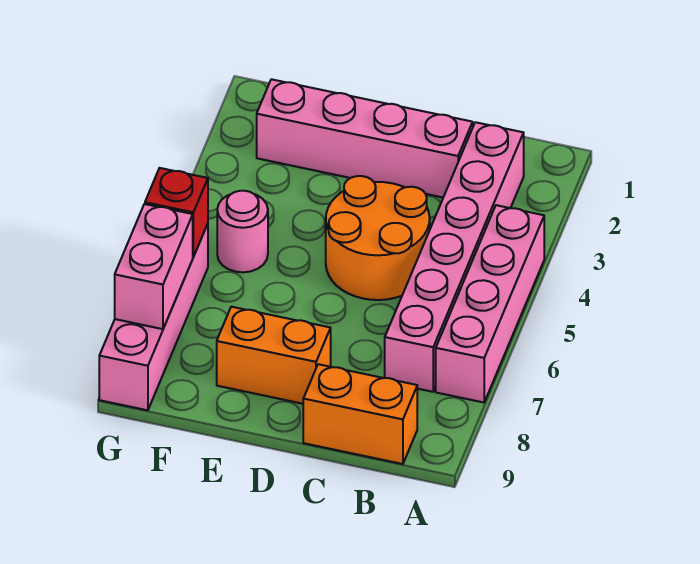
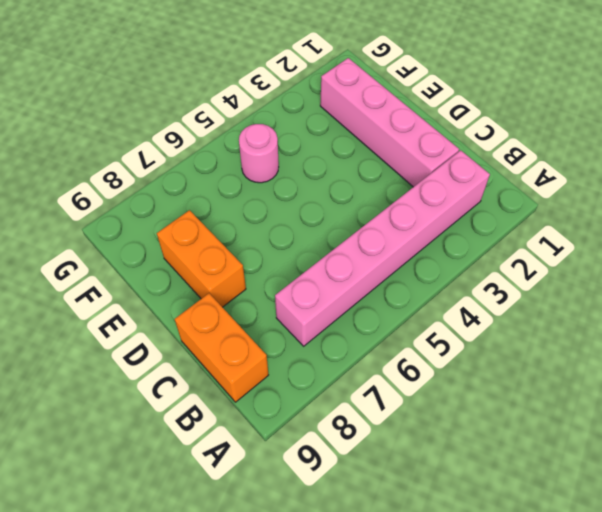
none -> pink brick A4:A7 level 1
none -> orange round brick C4:D5 level 1

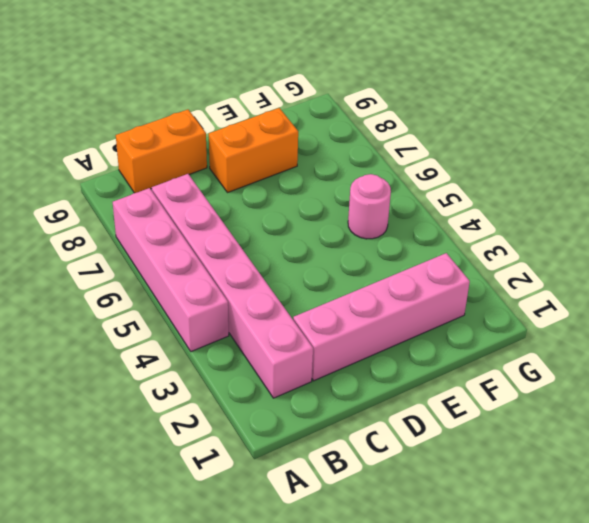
none -> orange round brick C4:D5 level 1
none -> pink brick G6:G9 level 1

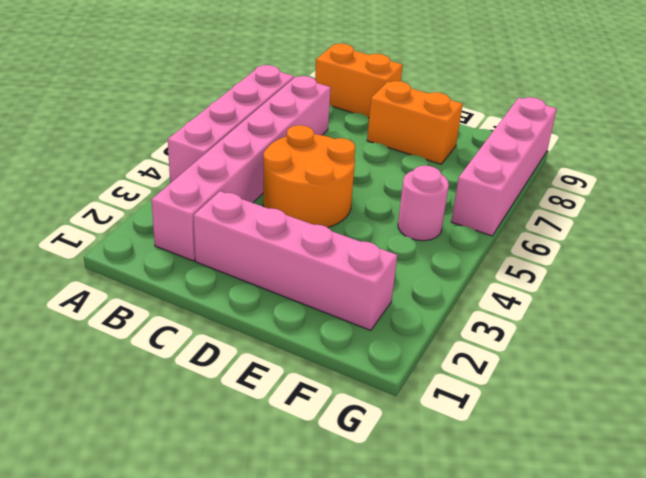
none -> red brick G6 level 2
none -> pink brick G7:G8 level 2

